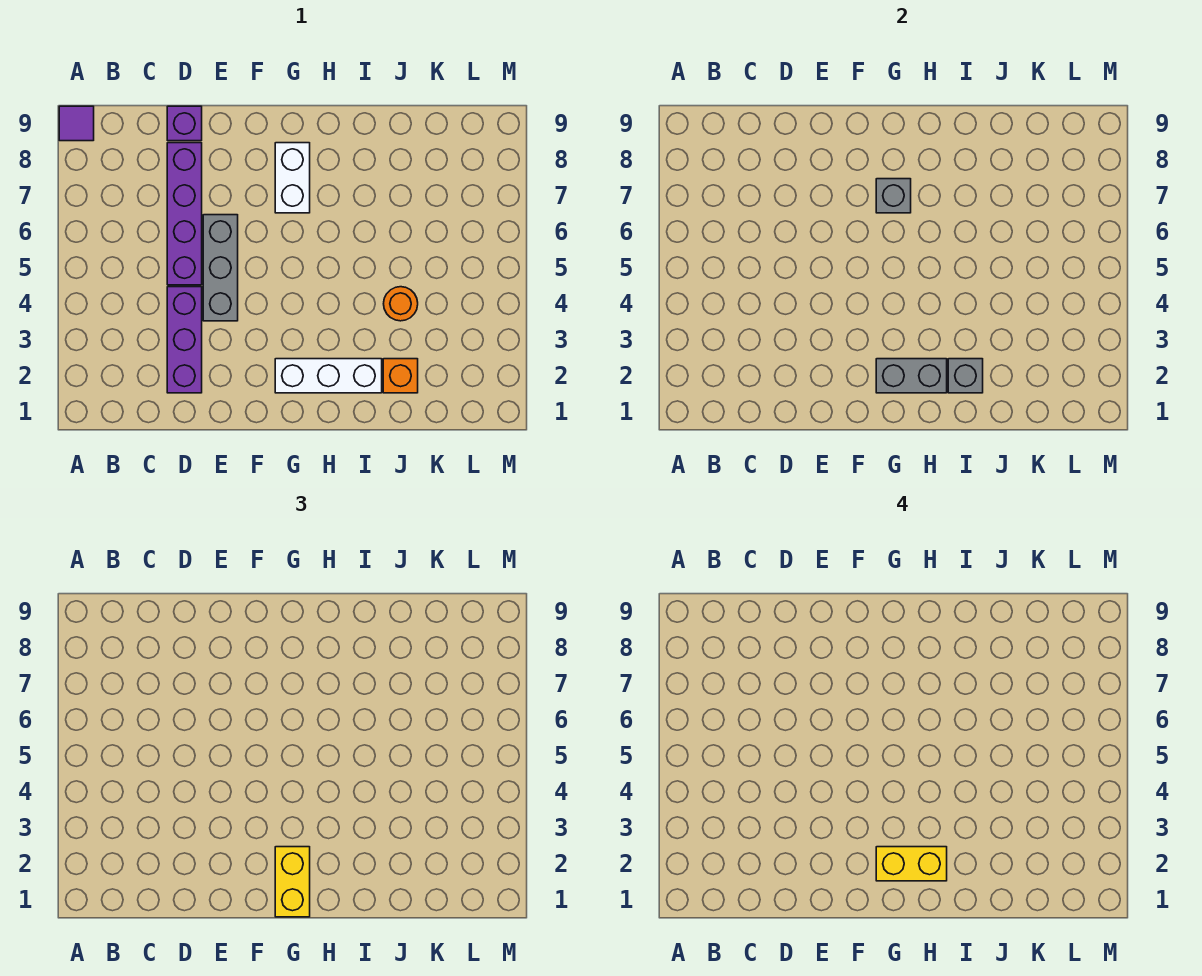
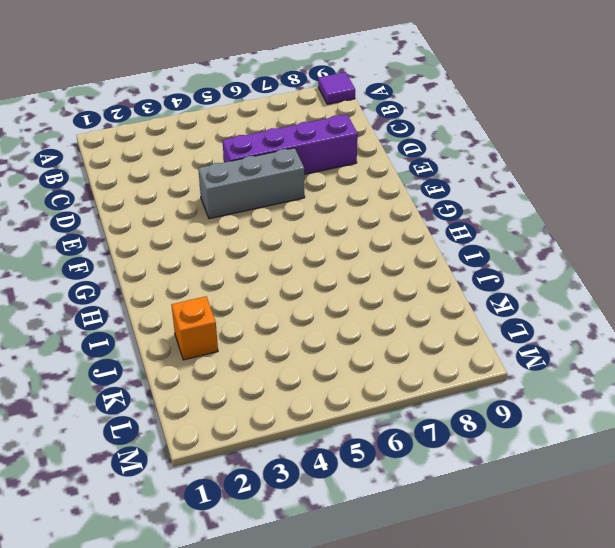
none -> purple brick D2:D4 level 1
none -> purple brick D9 level 1
none -> white brick G2:I2 level 1

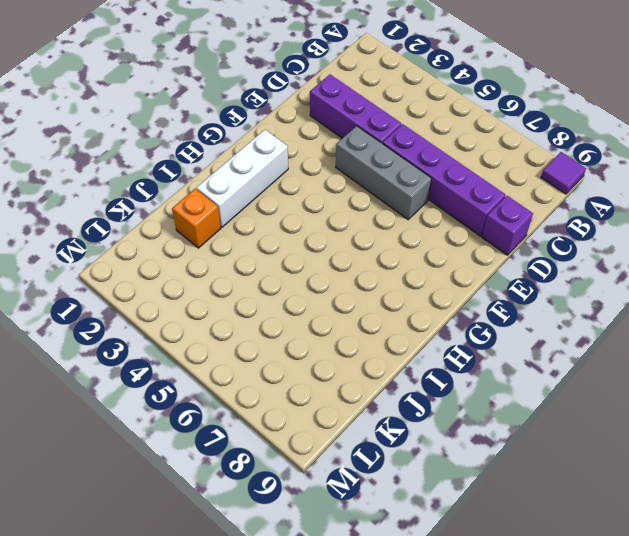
none -> white brick G7:G8 level 1
none -> orange round brick J4 level 1
none -> grey brick G2:H2 level 2

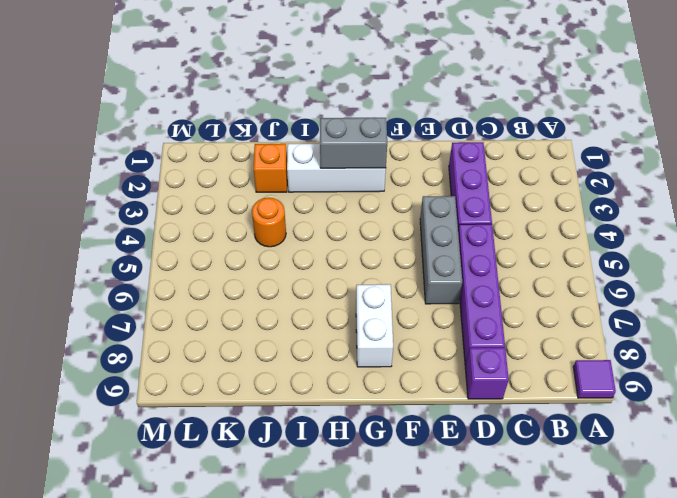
none -> grey brick G7 level 2
none -> grey brick I2 level 2
none -> yellow brick G1:G2 level 3

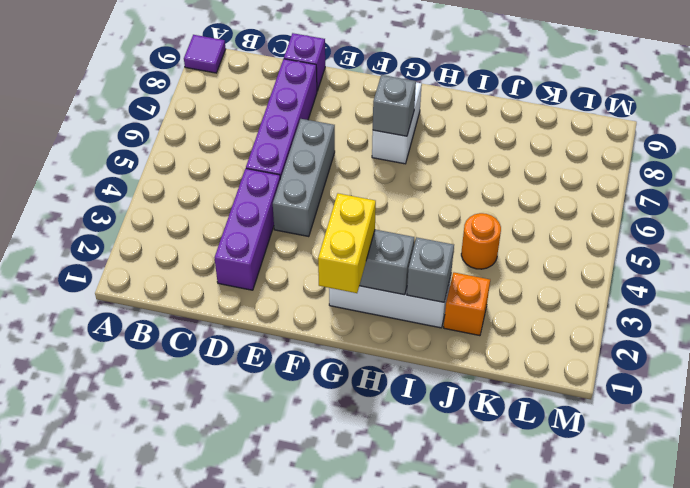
none -> yellow brick G2:H2 level 4

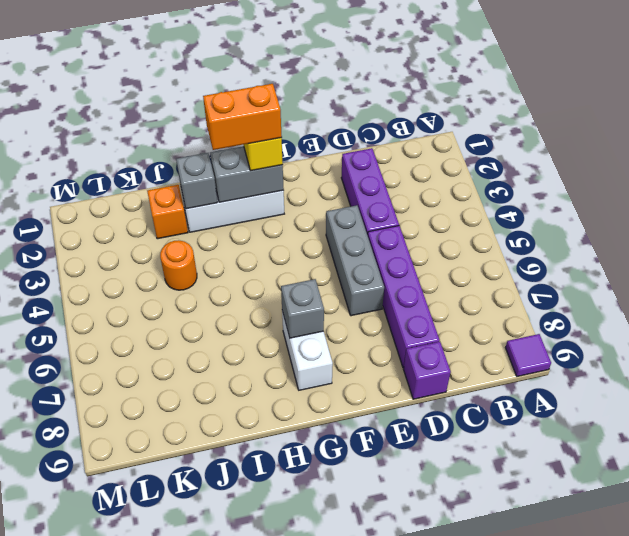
orange brick G2:H2 level 4 -> yellow brick G2:H2 level 4

